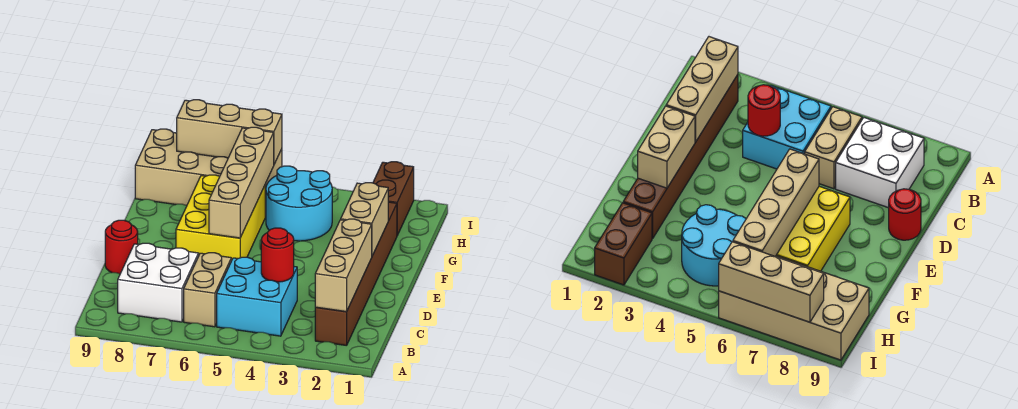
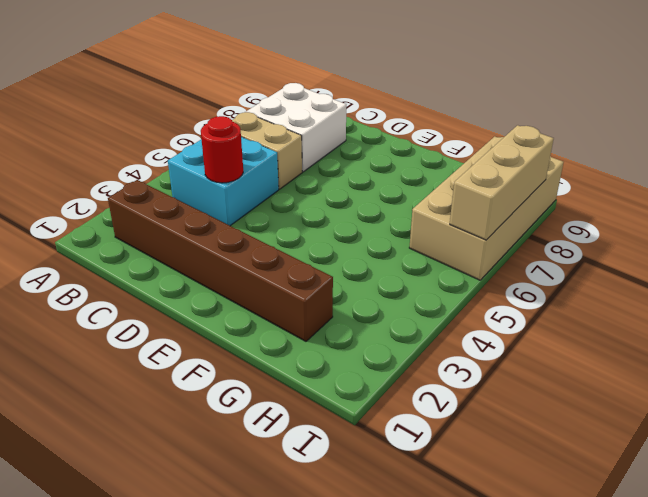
none -> red round brick D9 level 1
none -> yellow brick E6:G7 level 1
none -> cyan round brick G4:H5 level 1

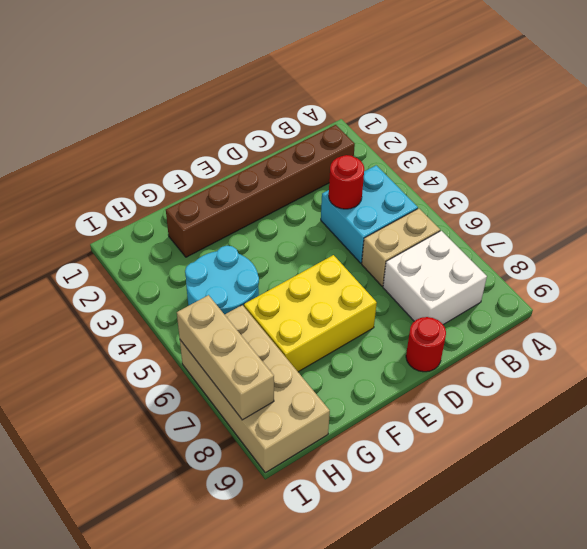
none -> brown brick H2:I2 level 1
none -> tan brick B2:D2 level 2
none -> tan brick E2:F2 level 2

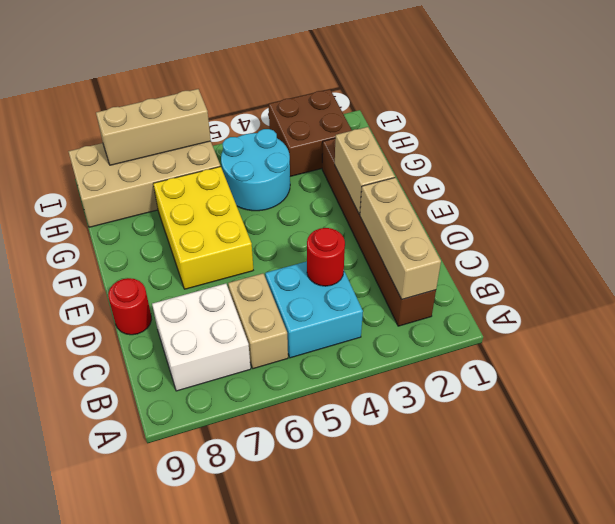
brown brick H2:I3 level 1 -> brown brick H2:I2 level 1
none -> tan brick E6:H6 level 2

